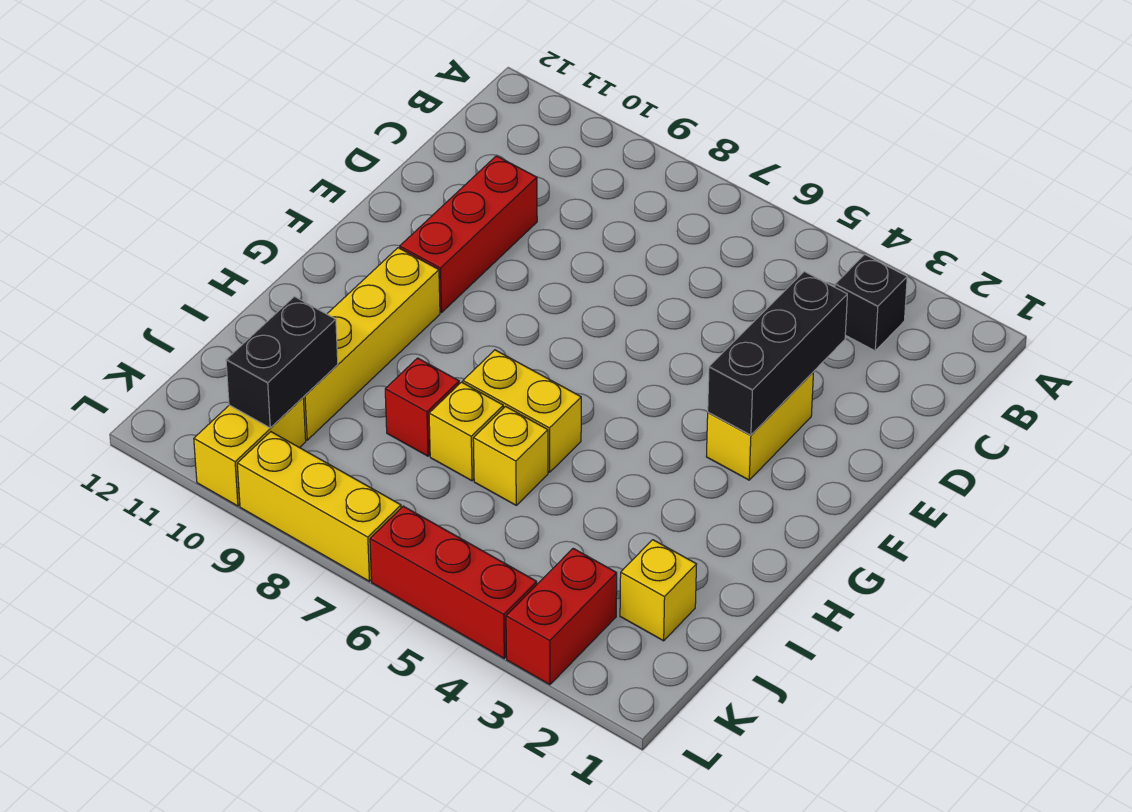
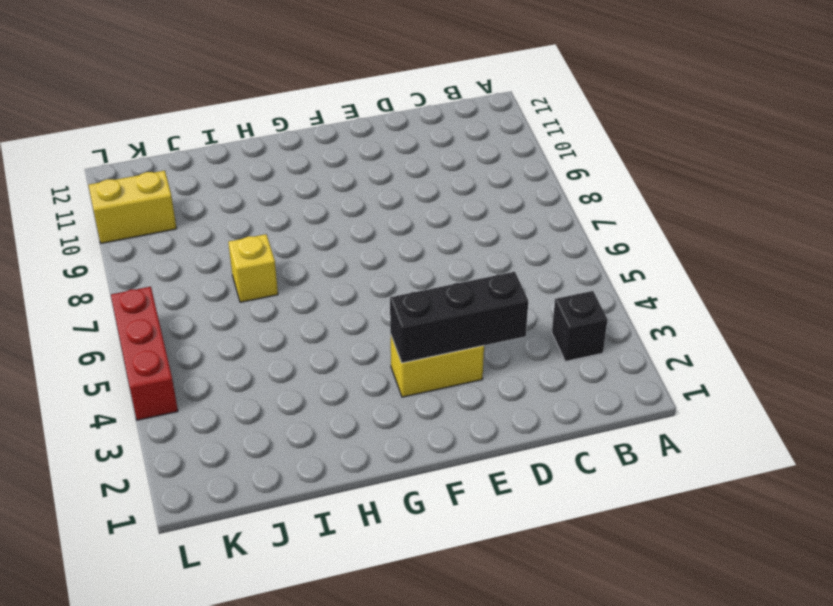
none -> red brick D10:F10 level 1
none -> yellow brick G10:J10 level 1
none -> yellow brick H6:H7 level 1

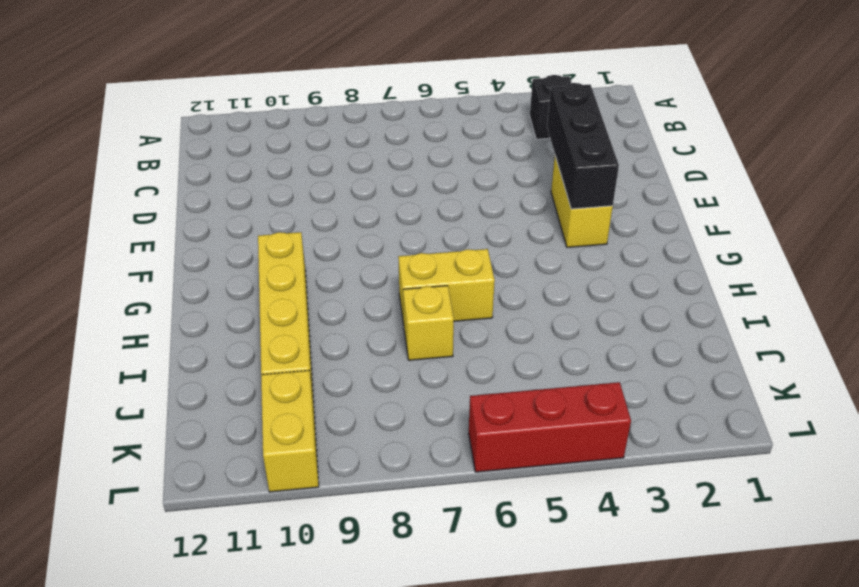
none -> red brick D10:F10 level 1
none -> yellow brick I6 level 1
none -> red brick I8 level 1

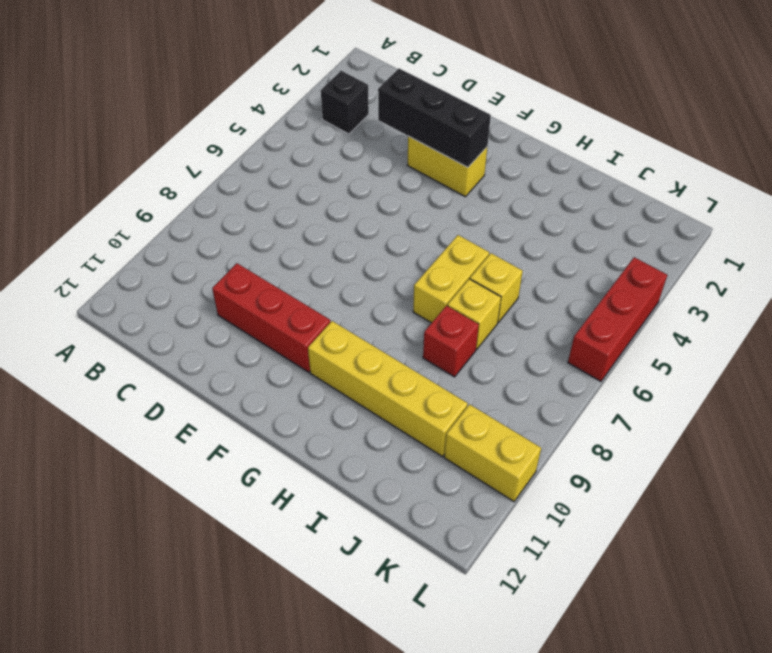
none -> yellow brick J2 level 1
none -> red brick K3:L3 level 1
none -> yellow brick L7:L9 level 1

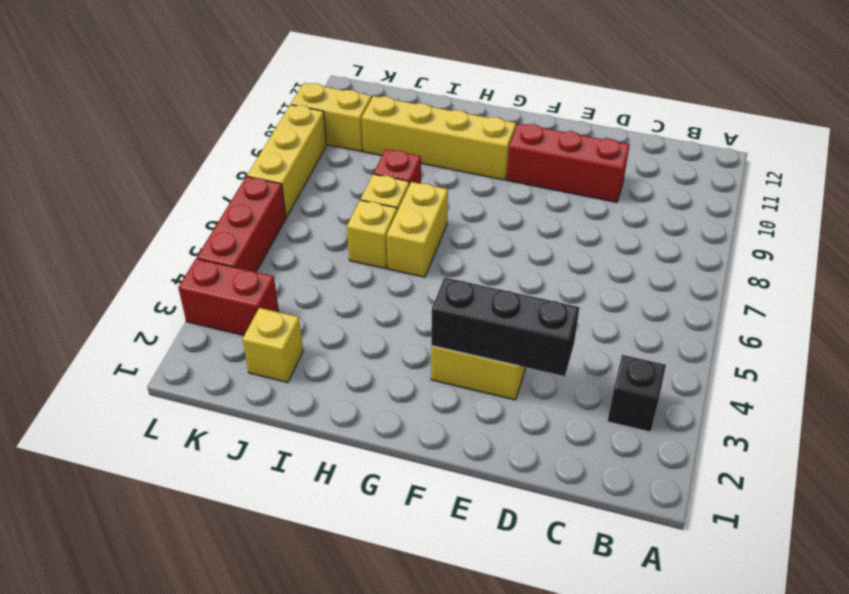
none -> black brick J10:K10 level 2

